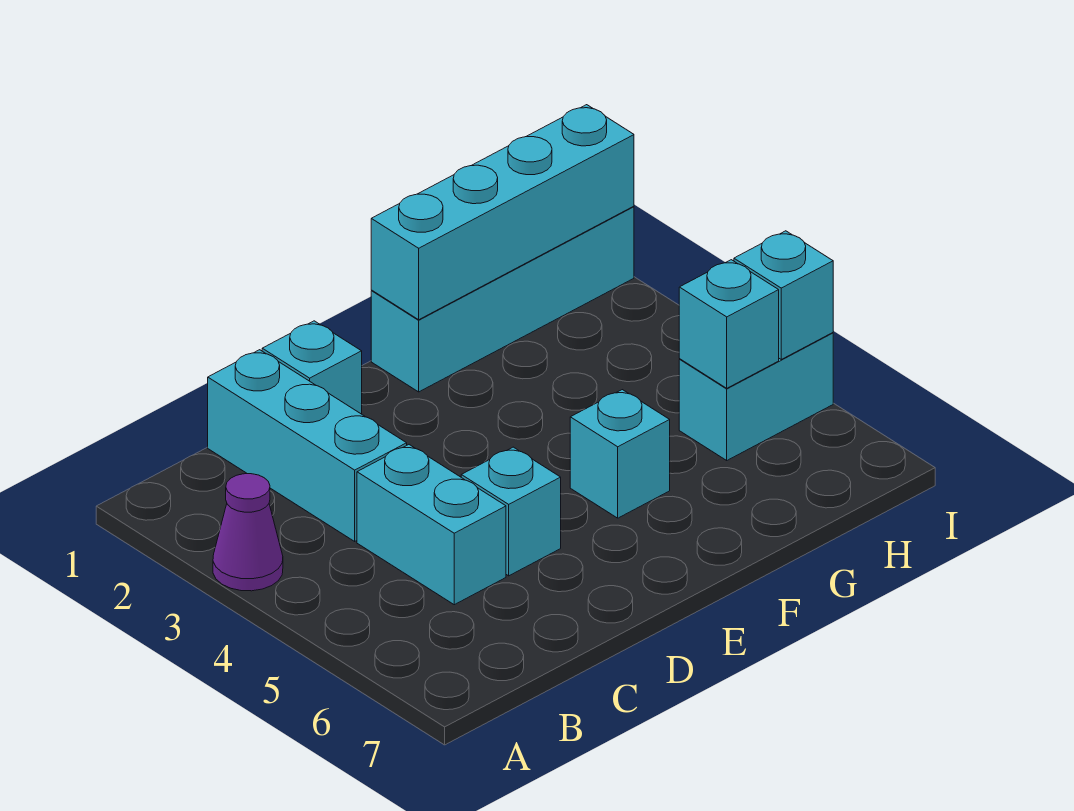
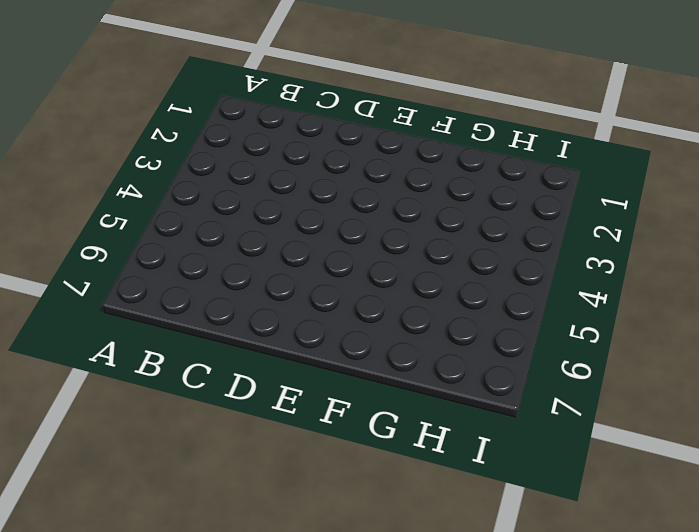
none -> purple cone A3 level 1
none -> cyan brick C1:C3 level 1

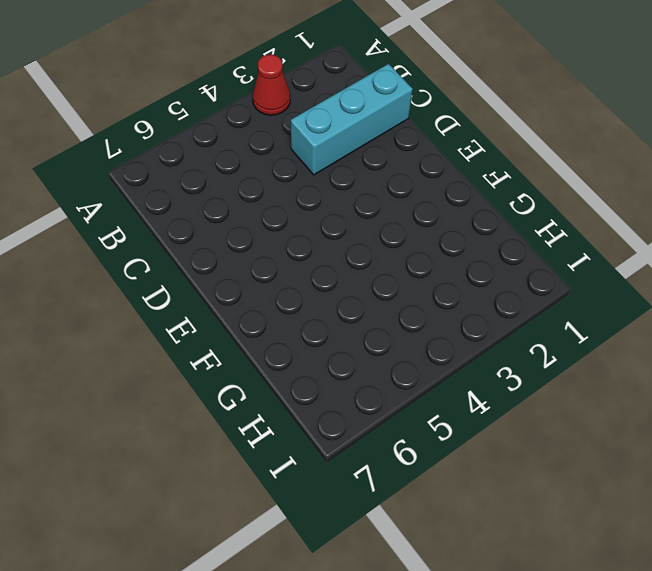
red cone A3 level 1 -> purple cone A3 level 1
none -> cyan brick C4:C5 level 1
none -> cyan brick D1 level 1

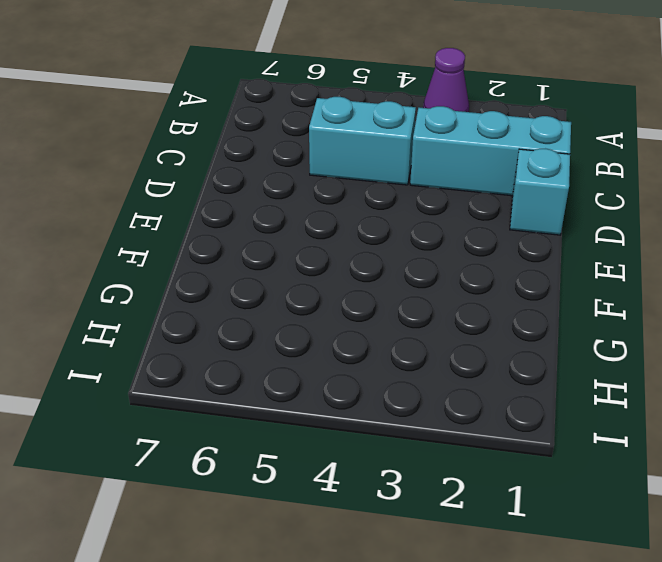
none -> cyan brick D5 level 1
none -> cyan brick F1:I1 level 1

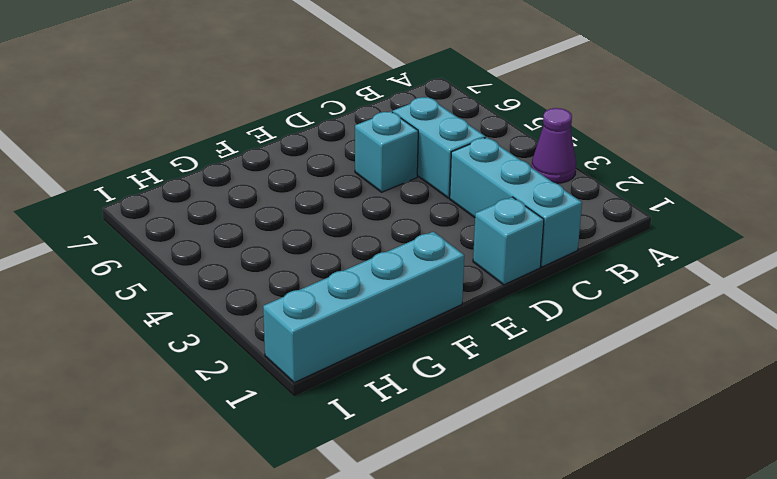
none -> cyan brick F5 level 1
none -> cyan brick H5:I5 level 1

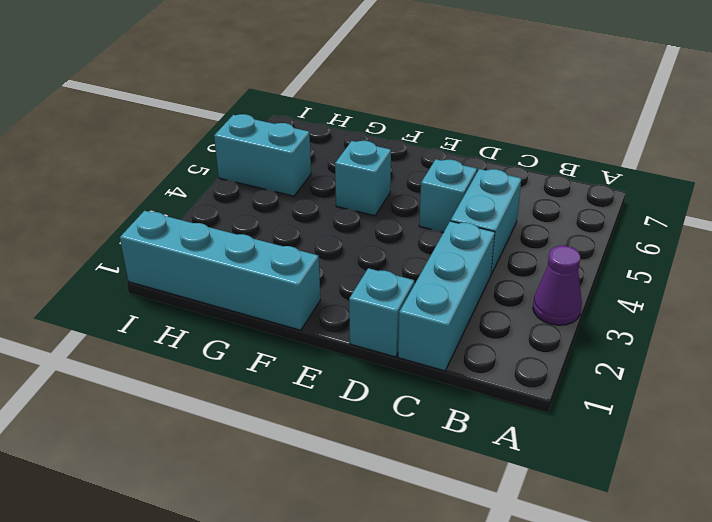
none -> cyan brick F1:I1 level 2
none -> cyan brick H5 level 2

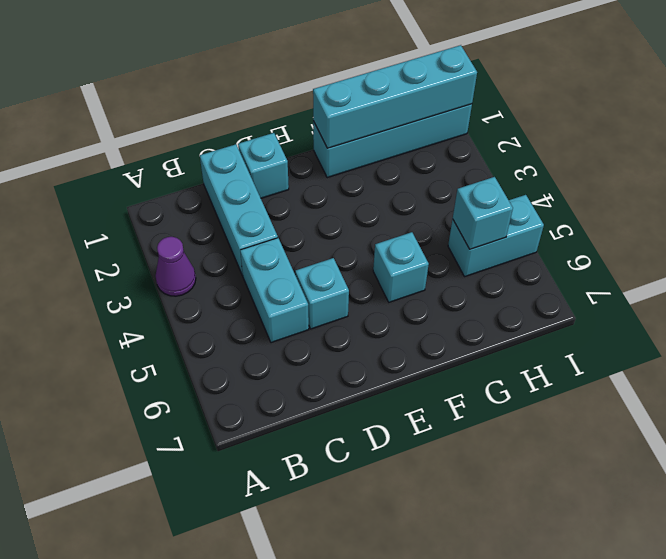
none -> cyan brick I5 level 2

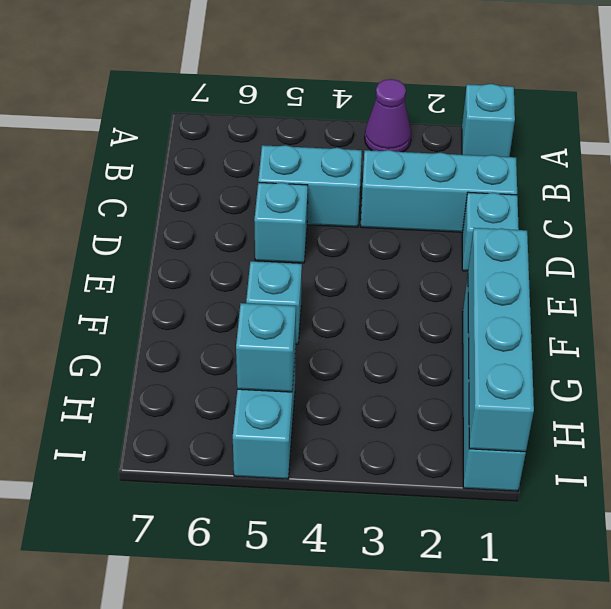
cyan brick A1 level 1 -> cyan brick I5 level 2

